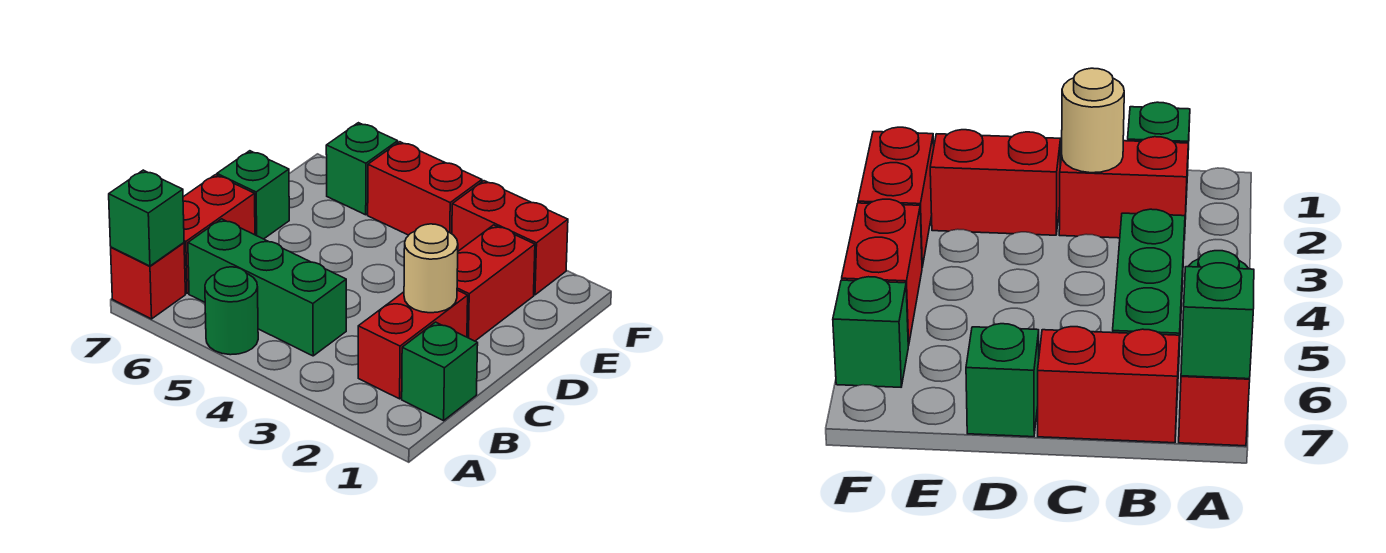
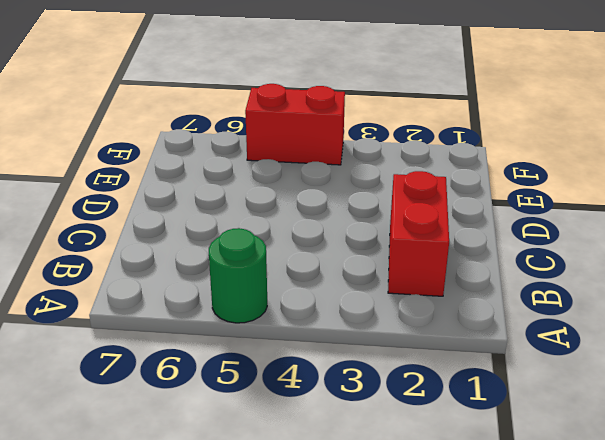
none -> red brick A7 level 1
none -> green brick B1 level 1
none -> green brick B4:B6 level 1

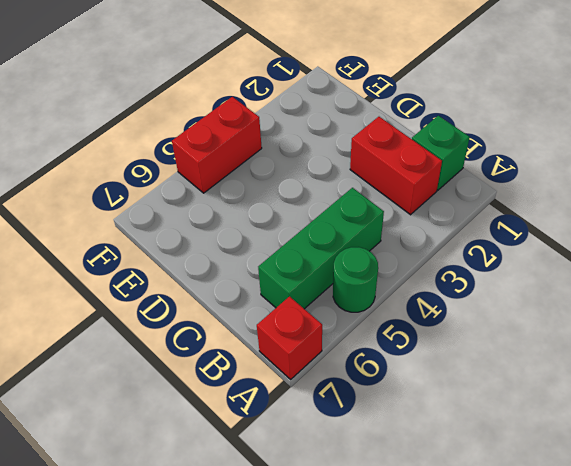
none -> red brick B7:C7 level 1
none -> red brick D2:E2 level 1
none -> green brick D7 level 1

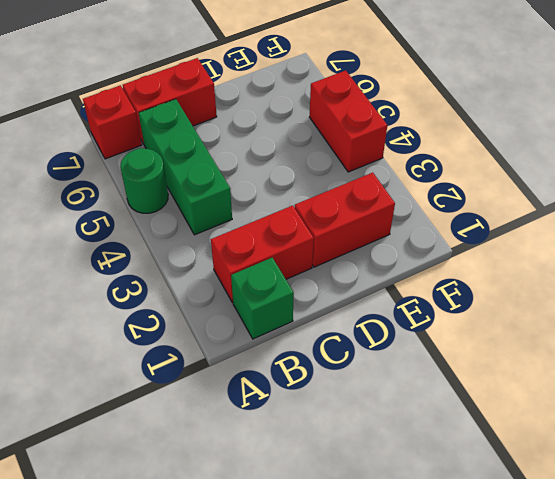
none -> green brick D7 level 1
none -> red brick F2:F3 level 1
none -> green brick F6 level 1

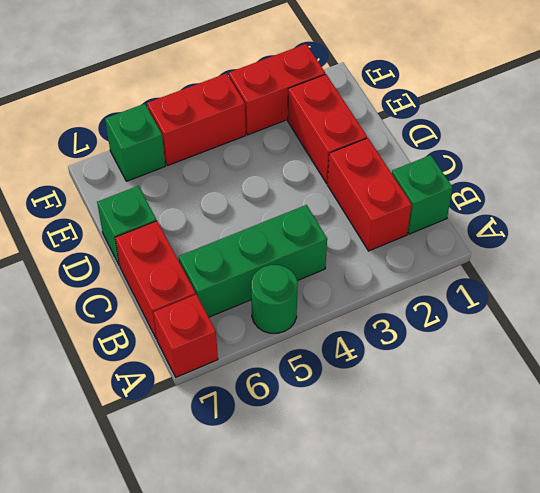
none -> green brick A7 level 2
none -> tan round brick C2 level 2

